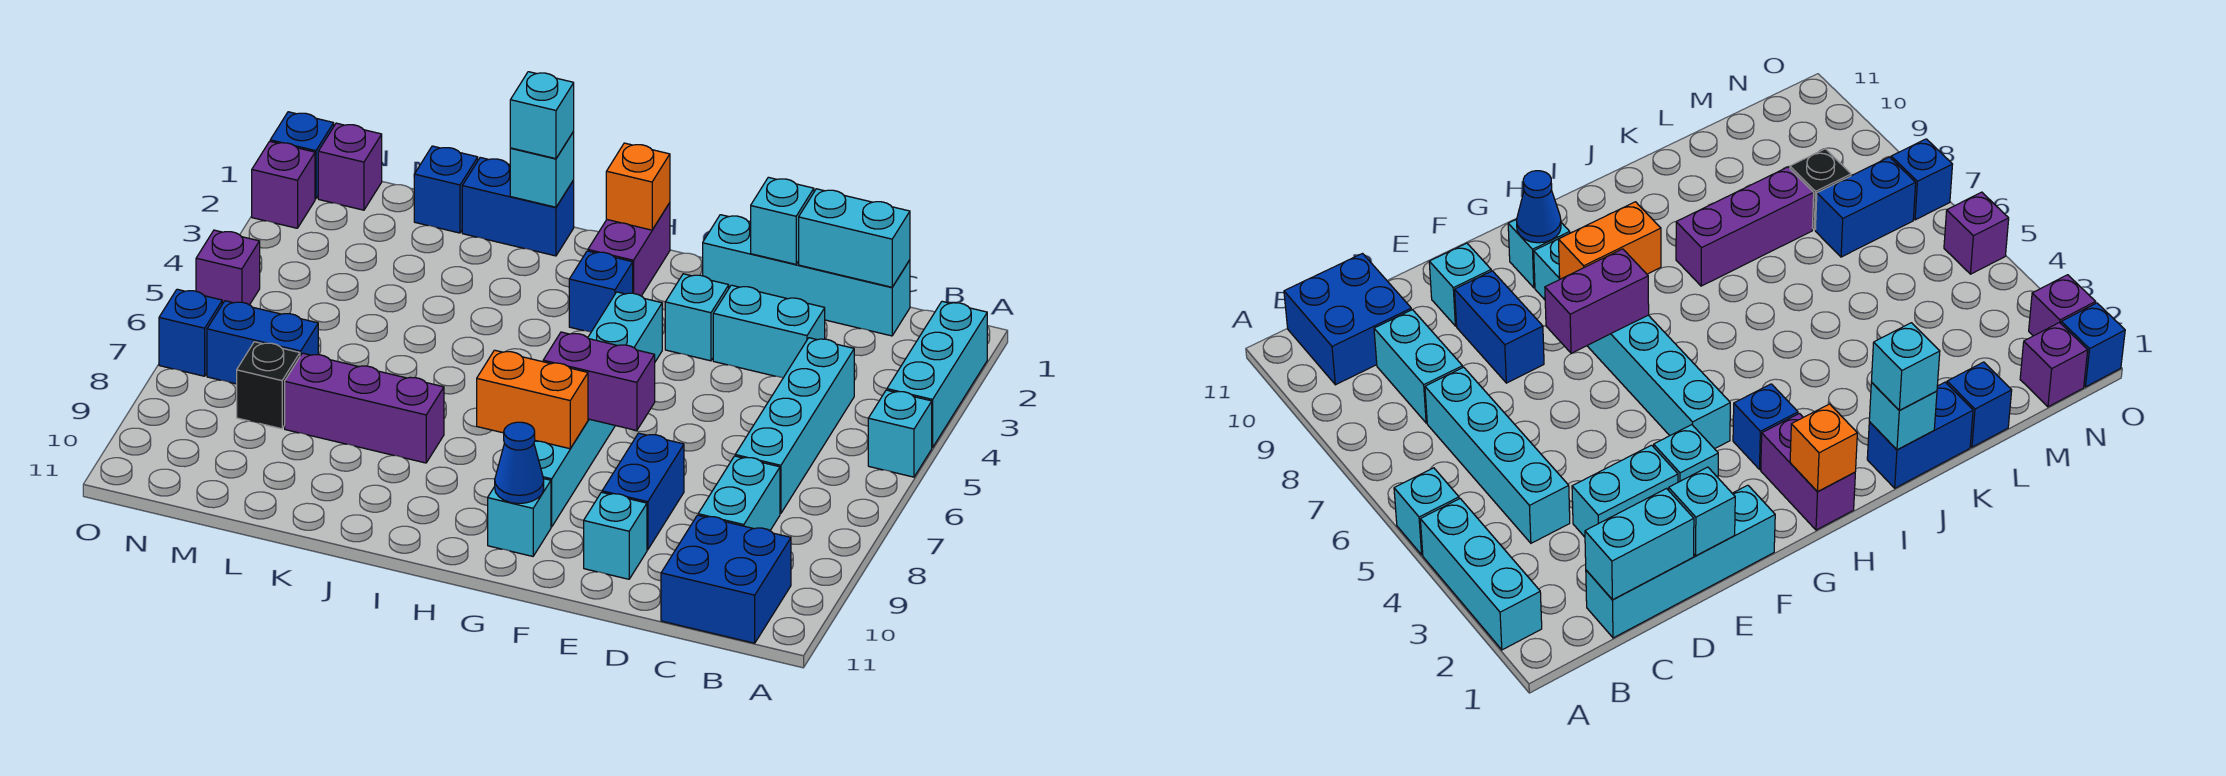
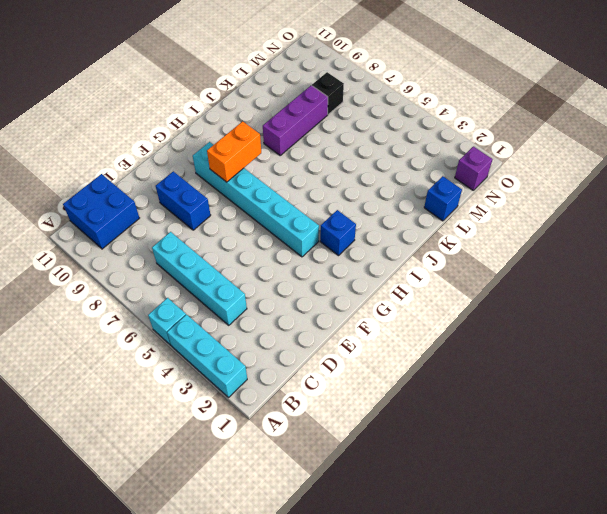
none -> cyan brick C1:F1 level 1
none -> cyan brick C8:C9 level 1
none -> cyan brick D3:E3 level 1
none -> cyan brick E10 level 1

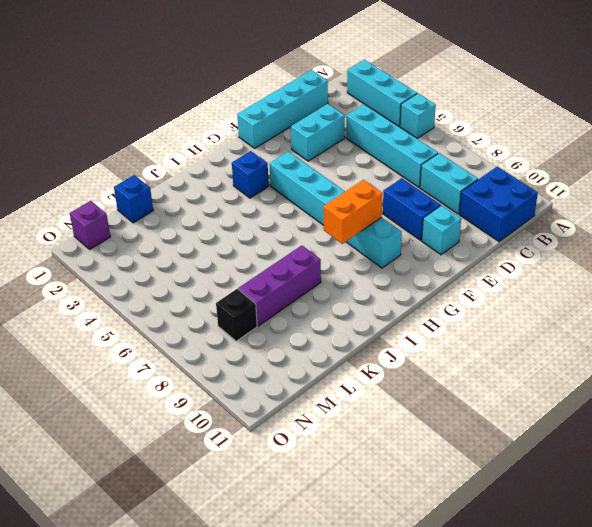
none -> cyan brick F3 level 1
none -> cyan brick G10 level 1
none -> purple brick H1:H2 level 1
none -> blue brick J1:K1 level 1

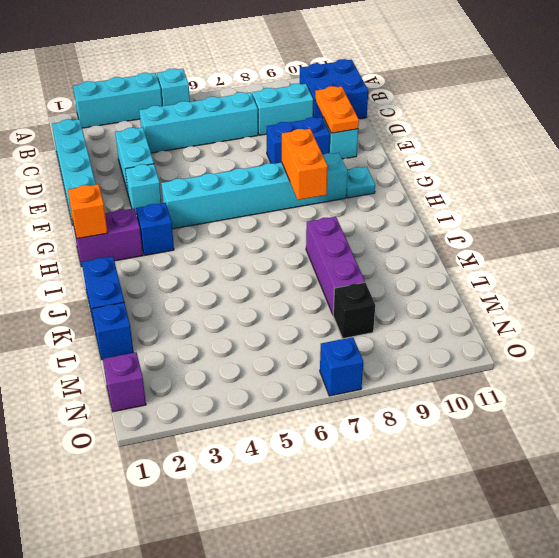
orange plate D10:E10 level 2 -> none
cyan plate G10 level 1 -> cyan brick G10 level 1
none -> blue brick M7:N7 level 1
none -> blue brick O1 level 1
none -> purple brick O2 level 1
none -> purple brick O5 level 1

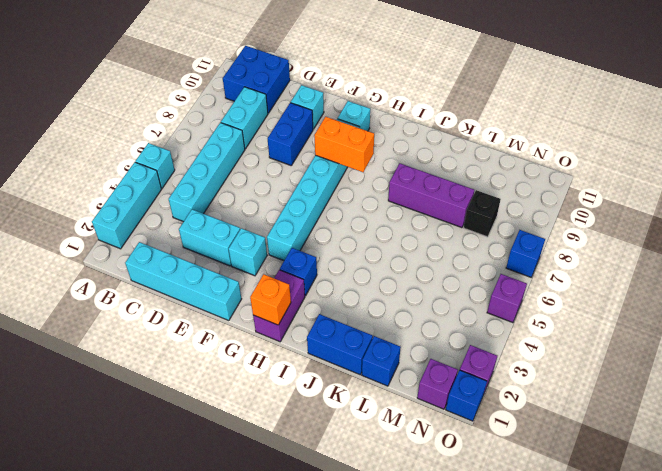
none -> blue brick M7:N7 level 1
none -> cyan brick C1:D1 level 2
none -> cyan brick E1 level 2
none -> purple brick F7:G7 level 2

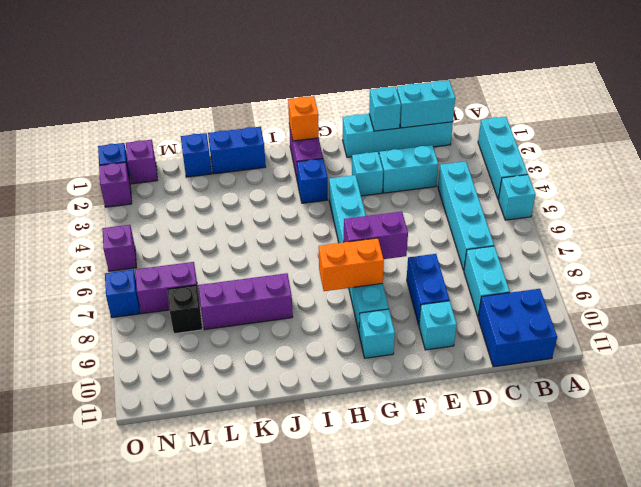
purple brick M7:N7 level 1 -> blue brick M7:N7 level 1
none -> blue cone G10 level 2
none -> cyan brick J1 level 2
none -> cyan brick J1 level 3

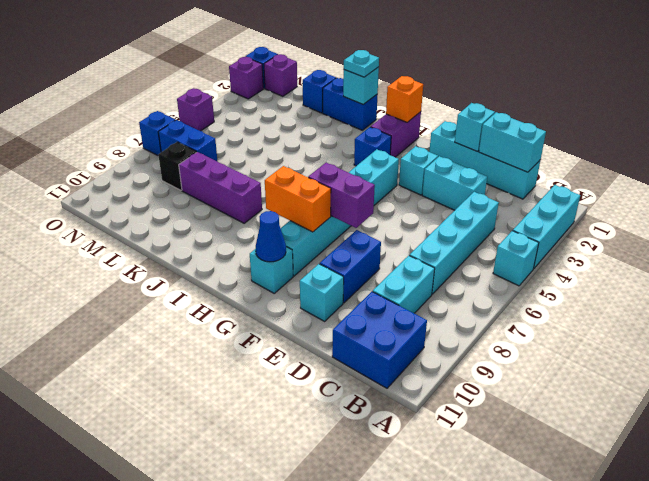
cyan plate J1 level 3 -> cyan brick J1 level 3

